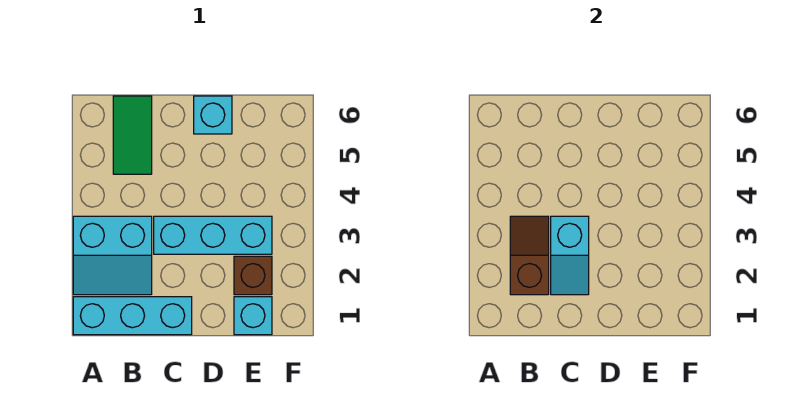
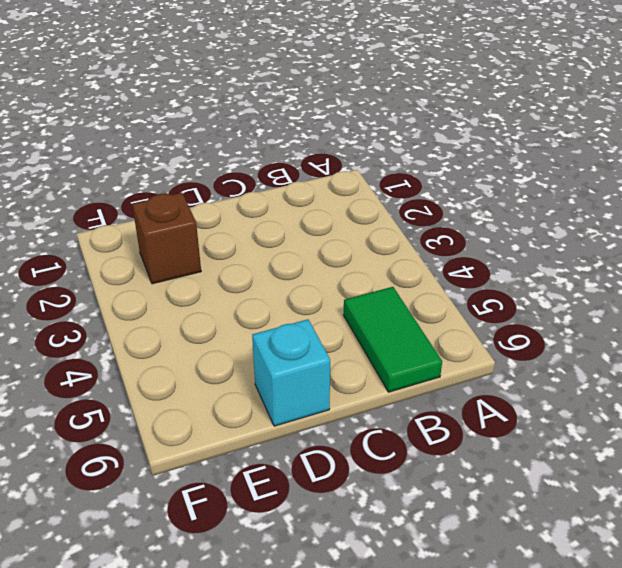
none -> cyan brick A1:C1 level 1
none -> cyan slope A2:B3 level 1 top 3

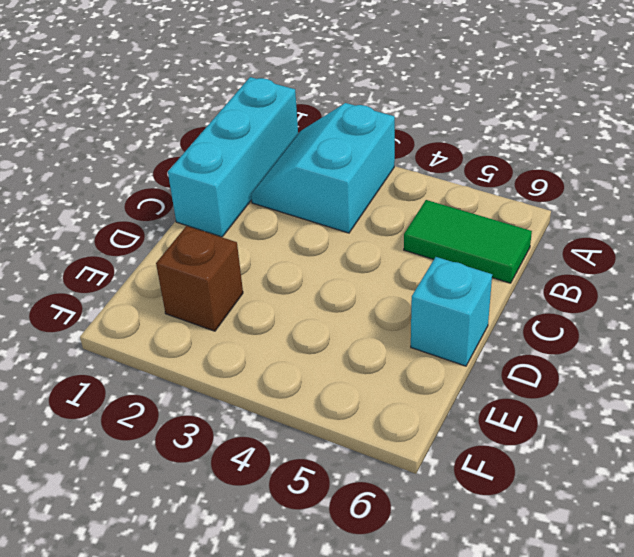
none -> cyan brick C3:E3 level 1
none -> cyan brick E1 level 1

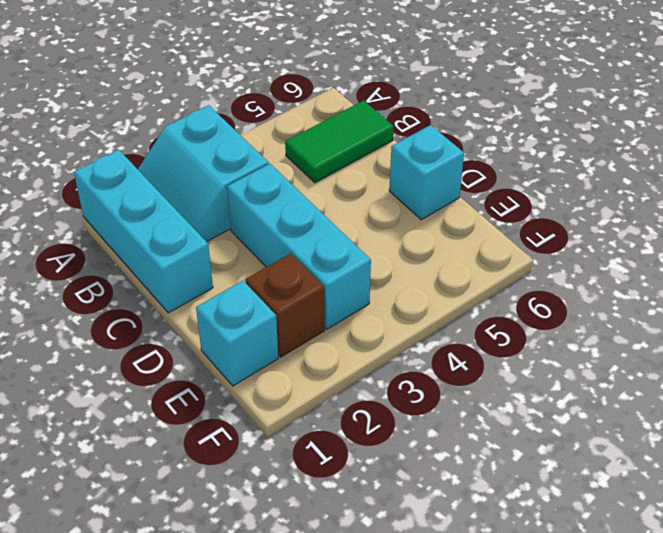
none -> brown slope B2:B3 level 2 top 2
none -> cyan slope C2:C3 level 2 top 3

